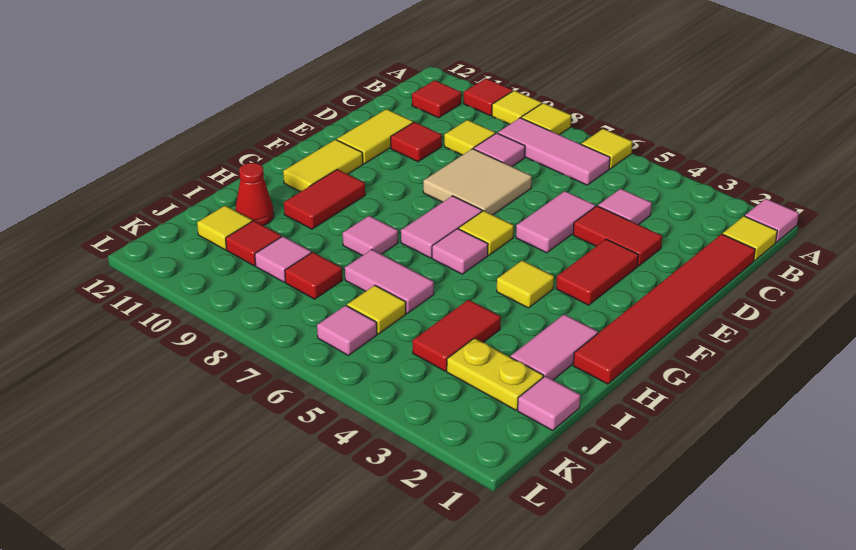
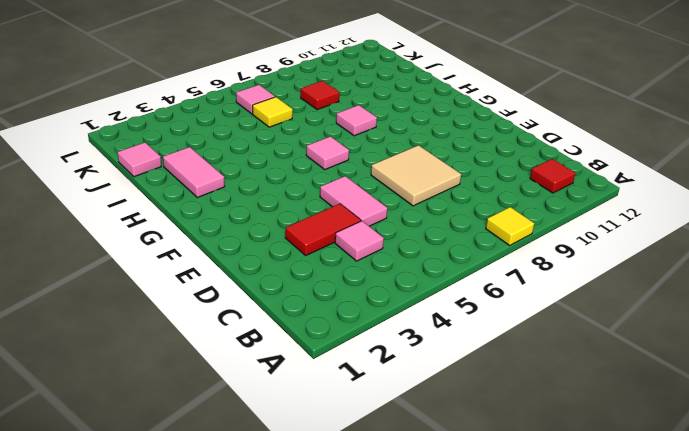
none -> pink tile A1 level 1
none -> yellow tile A6 level 1
none -> yellow tile A9 level 1
none -> red tile A10 level 1

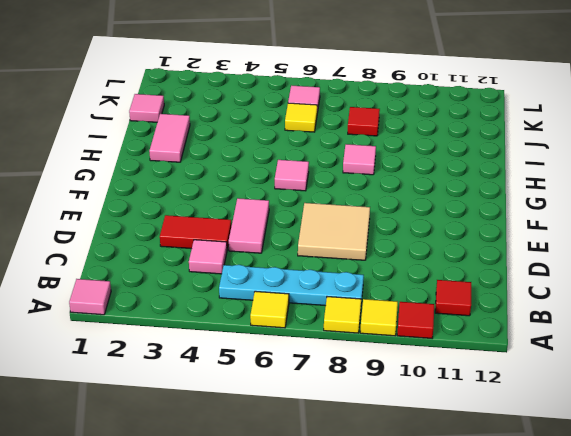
cyan plate B5:B8 level 1 -> pink tile B6:B8 level 1
none -> yellow tile B1 level 1
none -> red tile C1:H1 level 1
none -> pink tile C8 level 1
none -> yellow tile C9 level 1

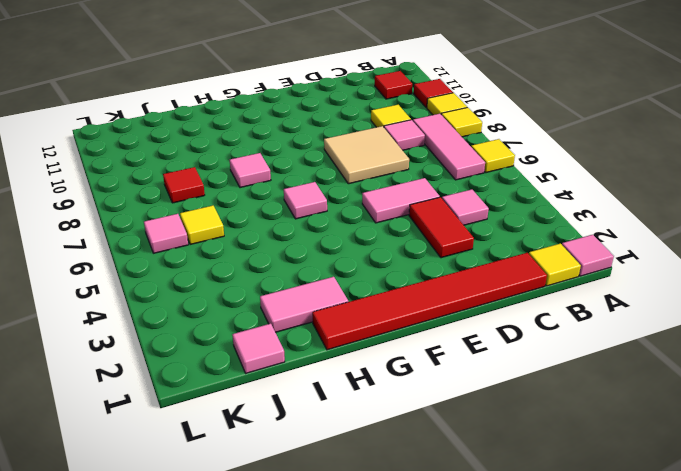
none -> red tile D10 level 1
none -> yellow tile D11:E11 level 1
none -> red tile E3:F3 level 1
none -> yellow tile F6 level 1

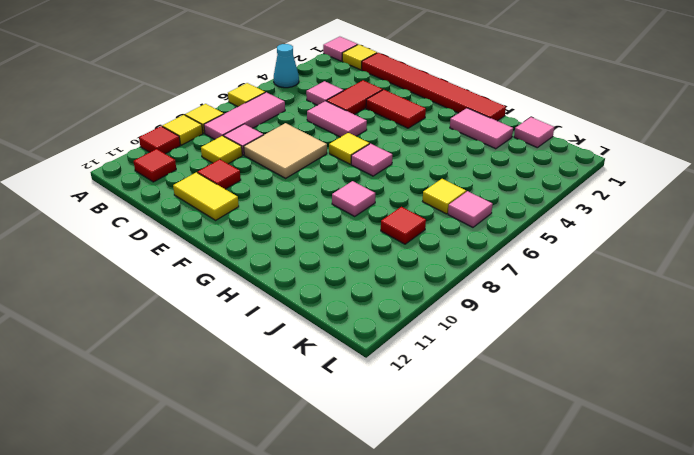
cyan cone A4 level 1 -> none
none -> pink tile F7:G7 level 1
none -> yellow tile F11:G11 level 1
none -> yellow tile G4 level 1
none -> red tile G10:H10 level 1

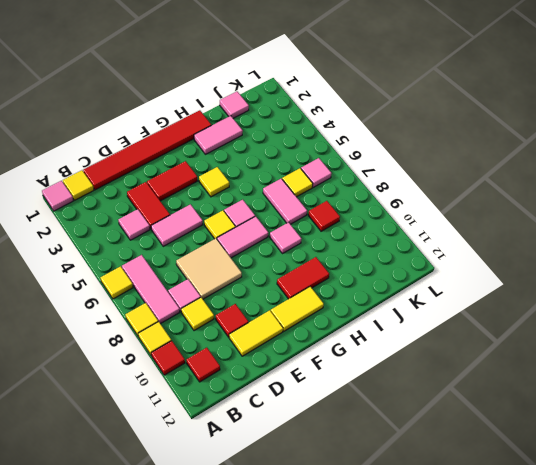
none -> red tile I4:J4 level 1
none -> red cone I11 level 1
none -> yellow plate J2:J3 level 1
none -> pink tile J9 level 1

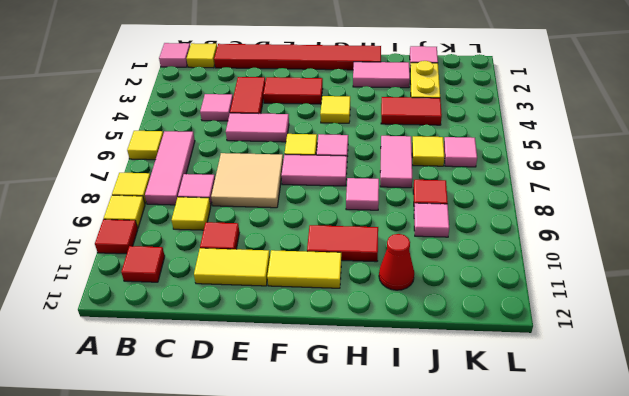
none -> red tile J10 level 1
none -> yellow tile J11 level 1

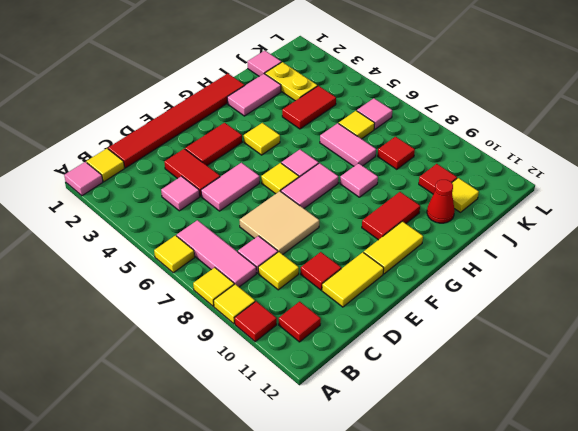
none -> pink tile J9 level 1

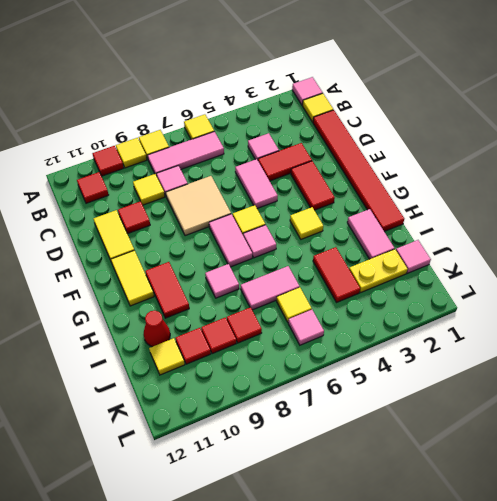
red tile J9 level 1 -> pink tile J9 level 1

